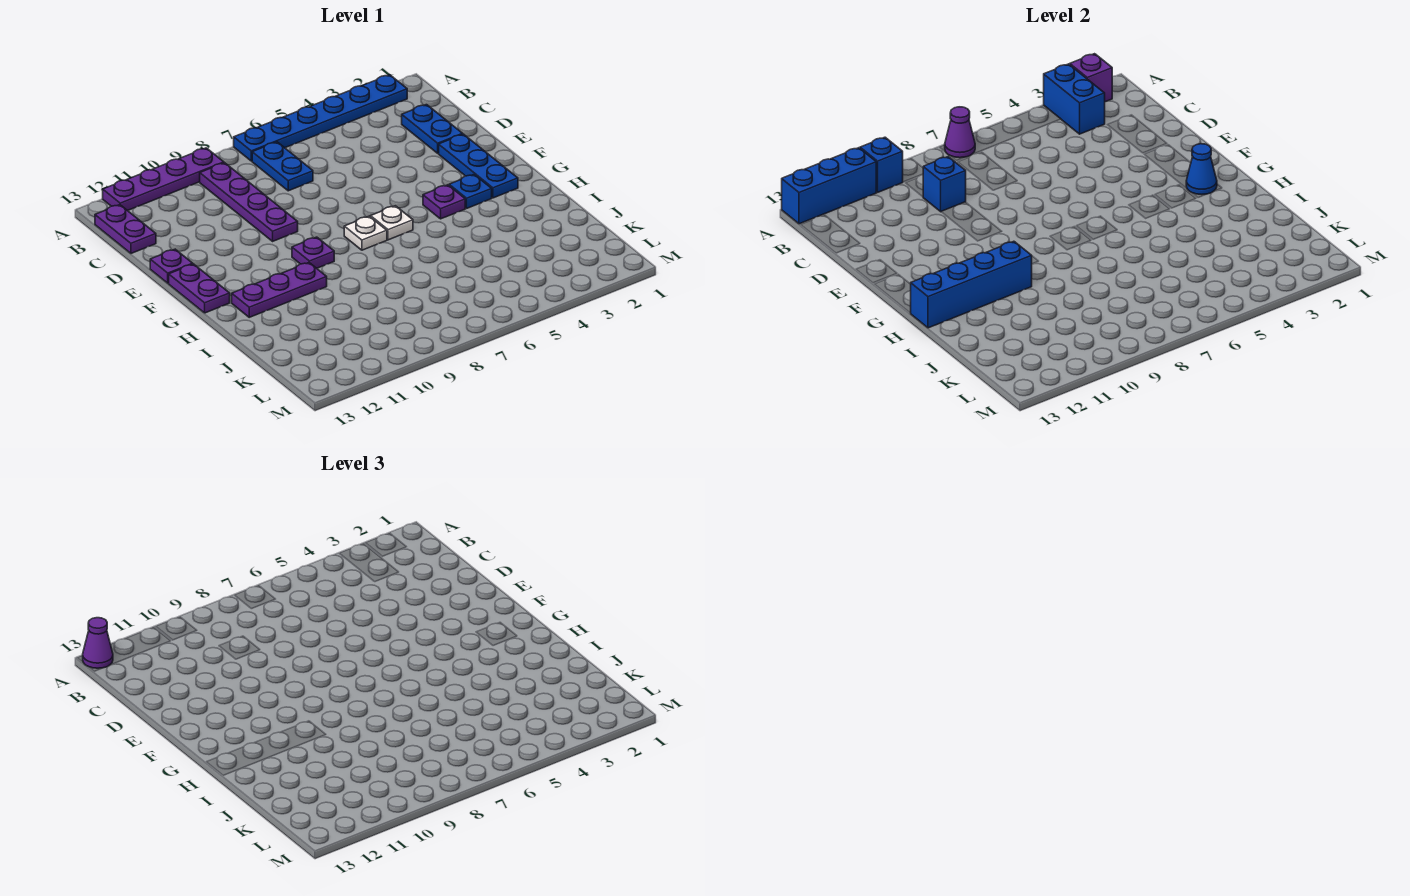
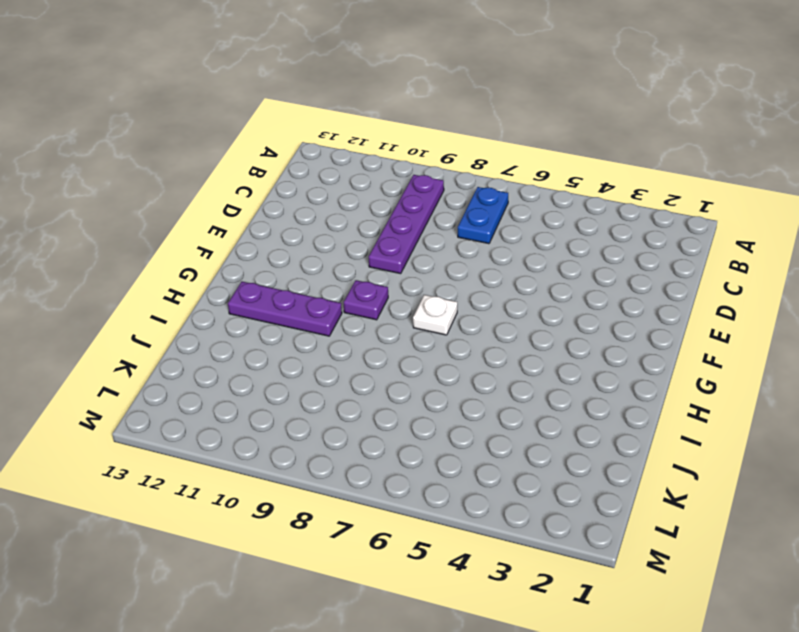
none -> blue plate A2:A7 level 1
none -> purple plate A9:A12 level 1
none -> purple plate B13:C13 level 1

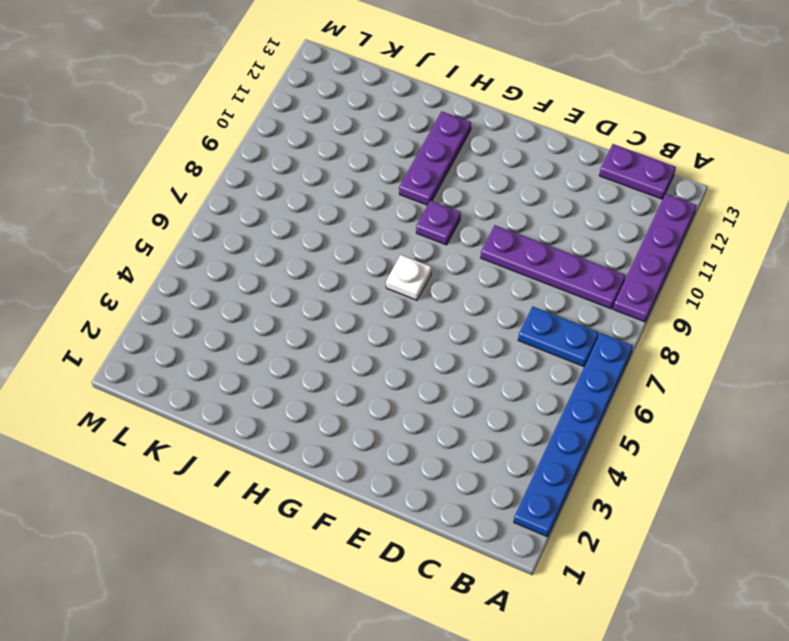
none -> blue plate C2:D2 level 1
none -> blue plate E2:G2 level 1
none -> purple plate E13 level 1

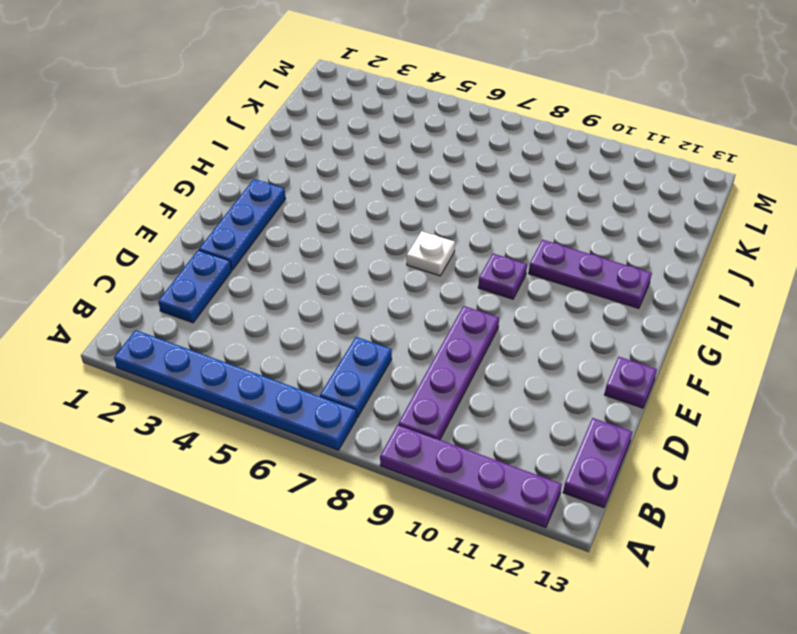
none -> purple plate F13:G13 level 1
none -> blue plate G3 level 1
none -> purple plate G4 level 1

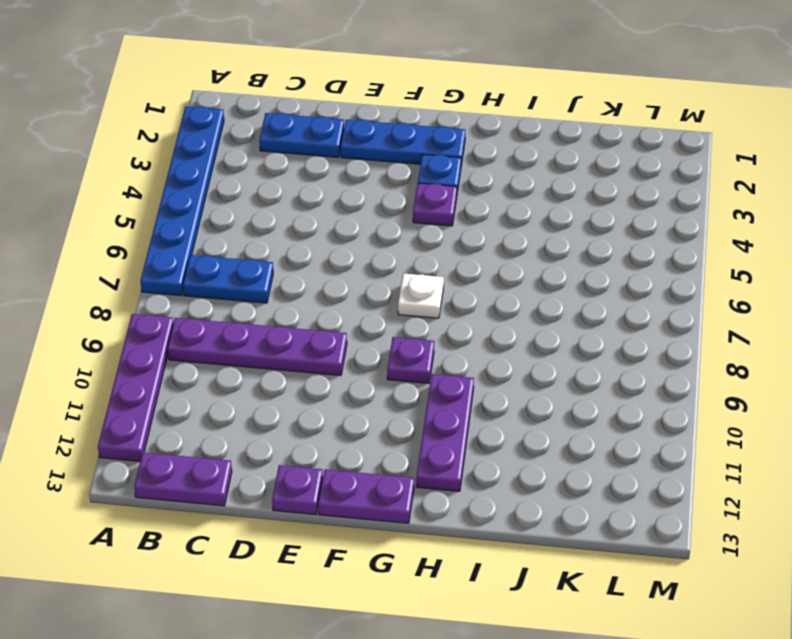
none -> white plate G6 level 1
none -> purple brick A2 level 2
none -> blue brick A3:B3 level 2

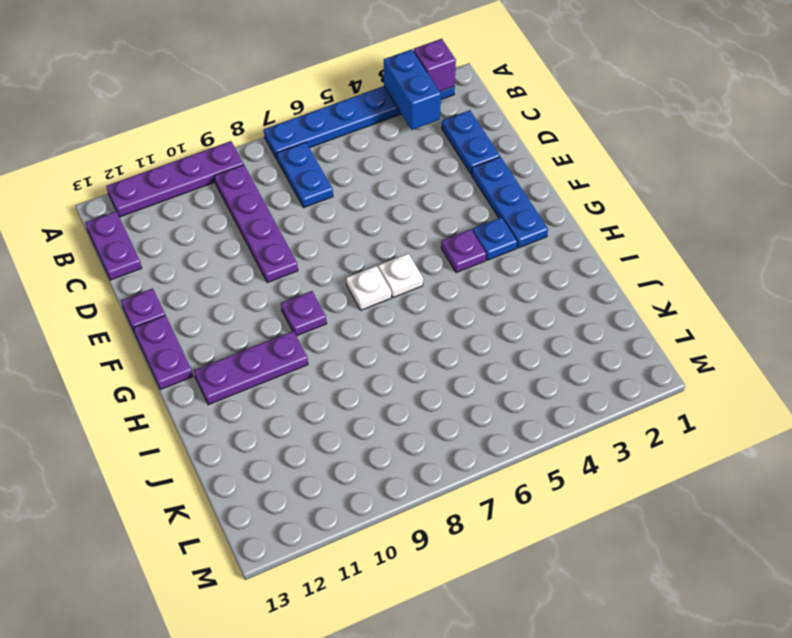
none -> purple cone A7 level 2
none -> blue brick A10 level 2
none -> blue brick A11:A13 level 2

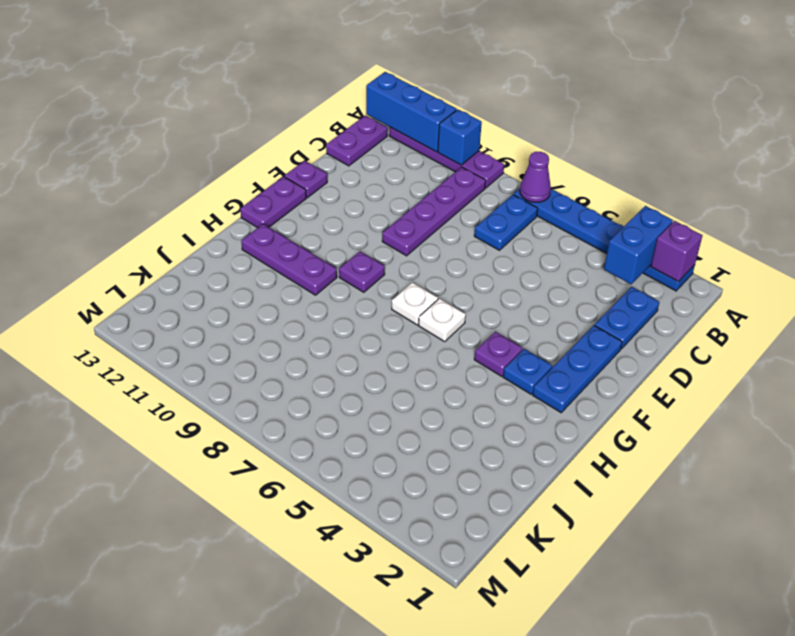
none -> blue brick C9 level 2
none -> blue cone G2 level 2
none -> blue brick H10:H13 level 2

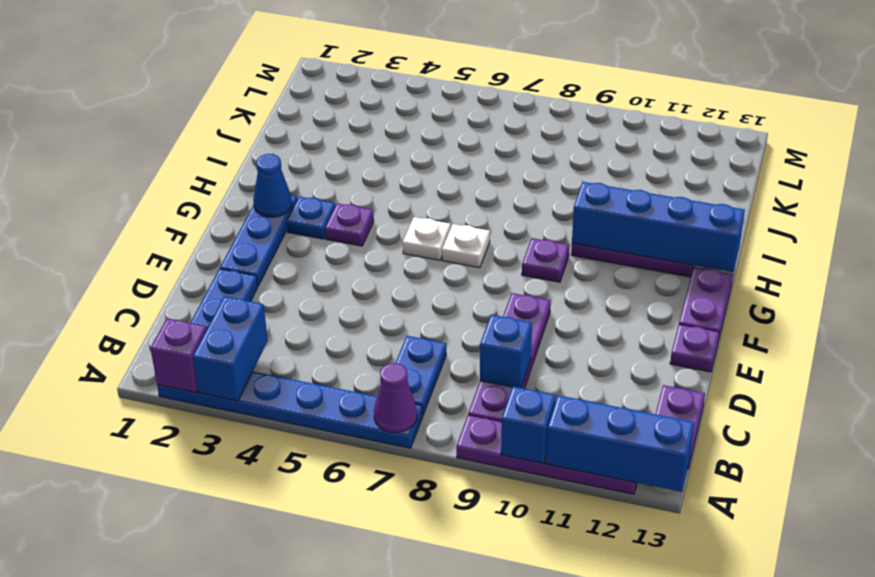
none -> purple cone A13 level 3

